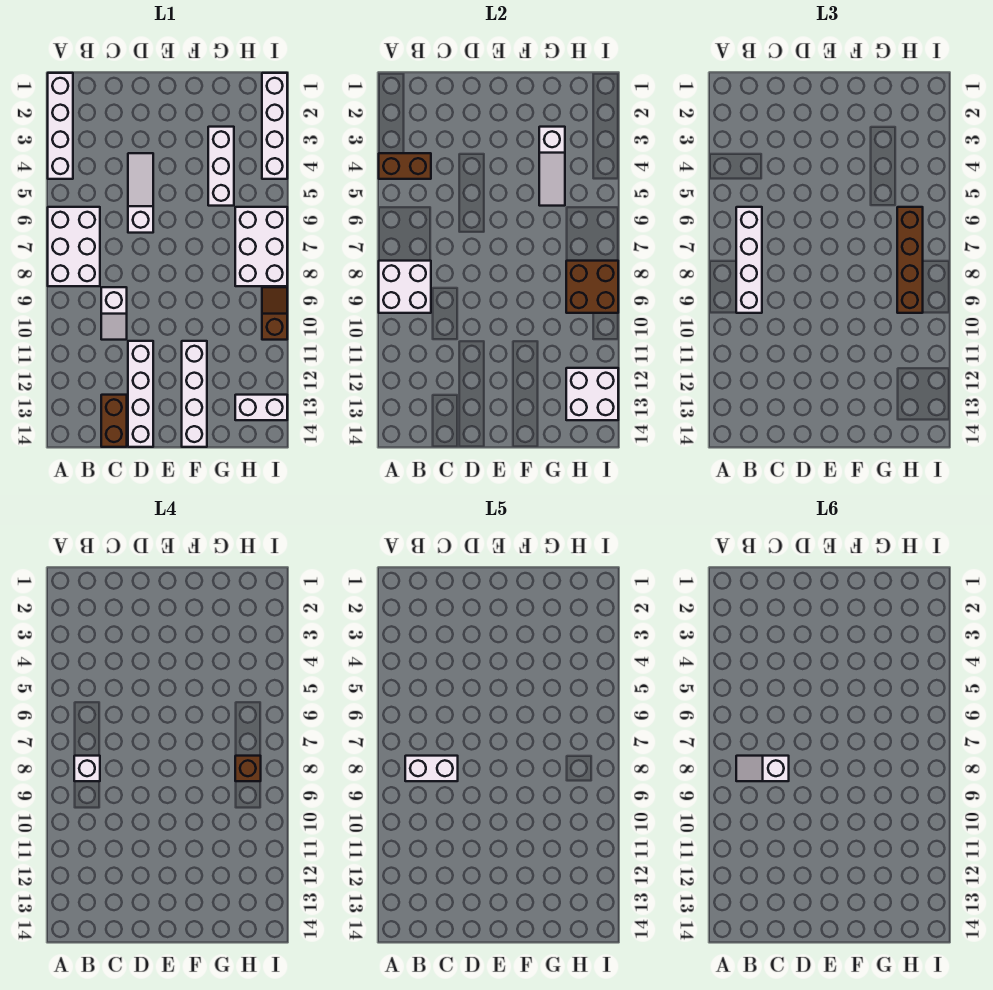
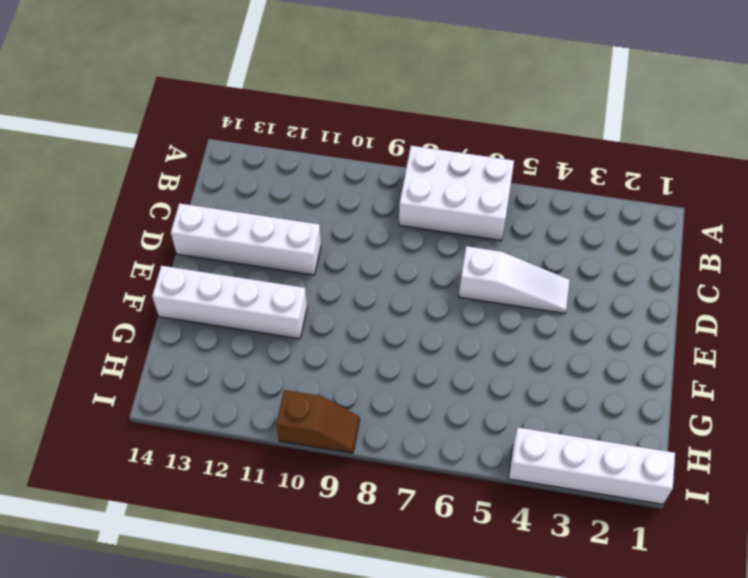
none -> white brick A1:A4 level 1
none -> white slope C9:C10 level 1 top 9
none -> brown brick C13:C14 level 1

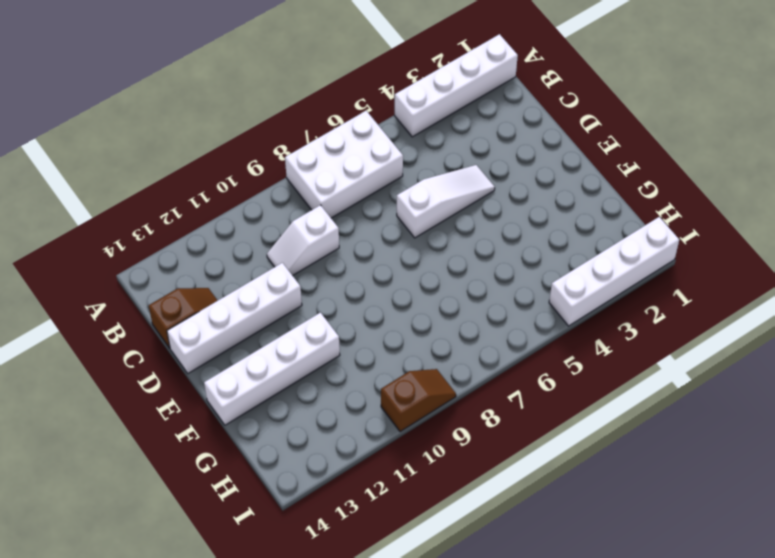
brown slope C13:C14 level 1 top 14 -> brown brick C13:C14 level 1
none -> white brick G3:G5 level 1
none -> white brick H6:I8 level 1
none -> white brick H13:I13 level 1

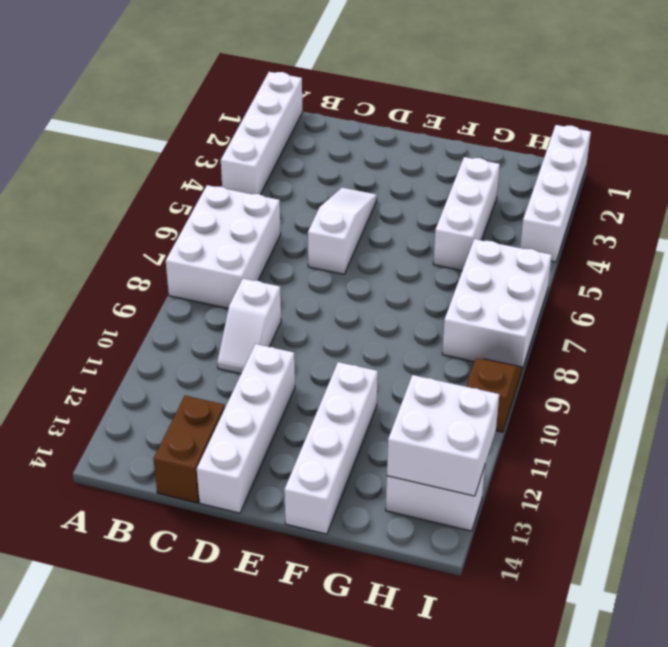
none -> brown brick A4:B4 level 2
none -> white brick A8:B9 level 2
none -> white slope G3:G5 level 2 top 3

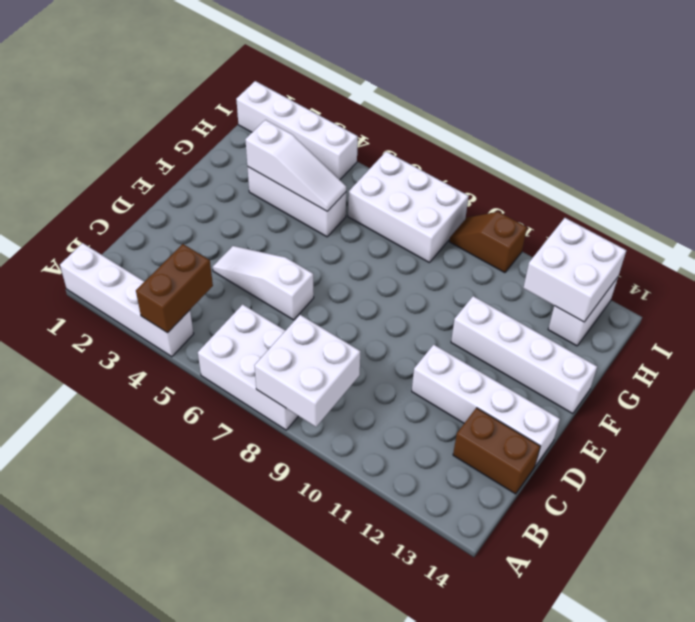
none -> white slope C9:C10 level 1 top 9
none -> brown brick H8:I9 level 2
none -> white brick B6:B9 level 3

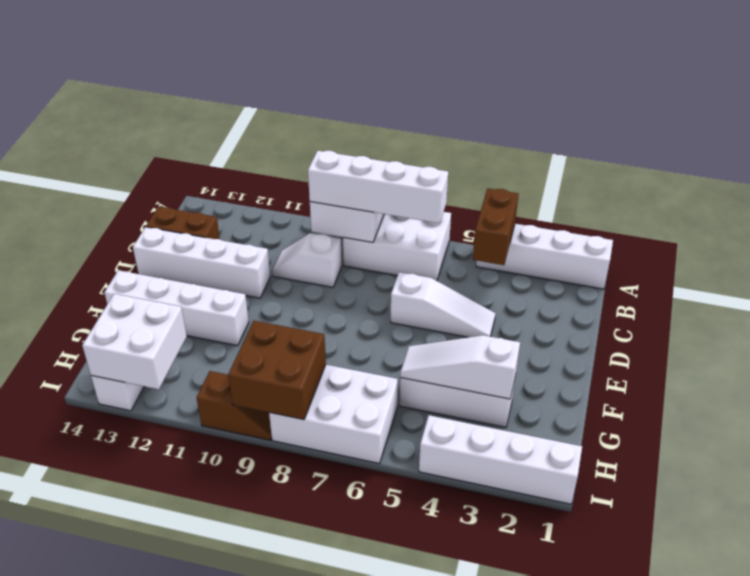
none -> brown brick H6:H9 level 3
none -> white brick B8 level 4
none -> brown brick H8 level 4

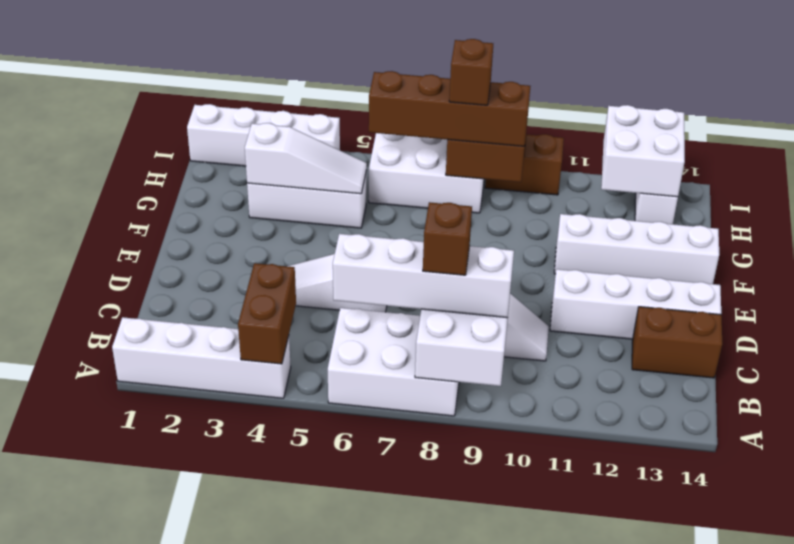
brown brick B8 level 4 -> white brick B8 level 4
none -> white brick B8:C8 level 5
none -> white slope B8:C8 level 6 top C

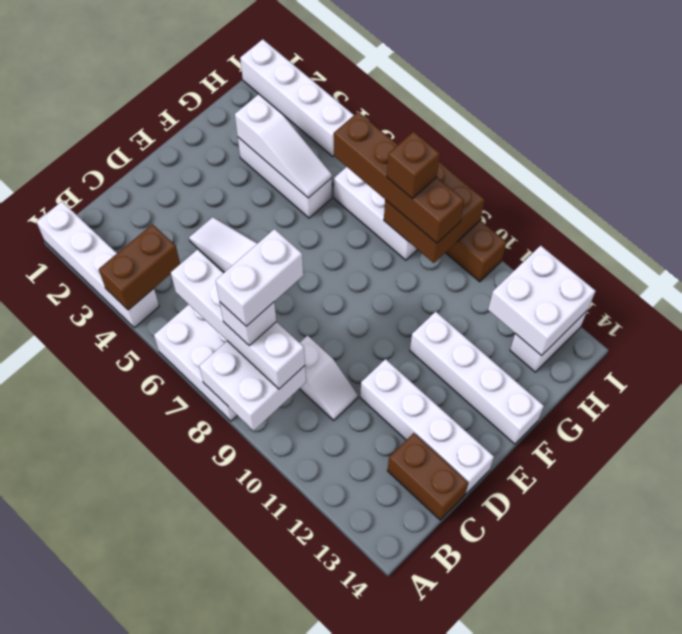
none -> white slope B8:C8 level 6 top C

